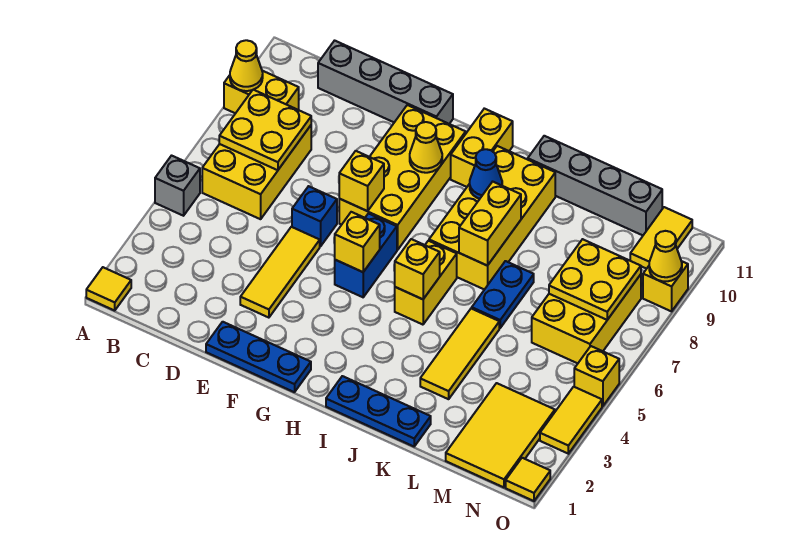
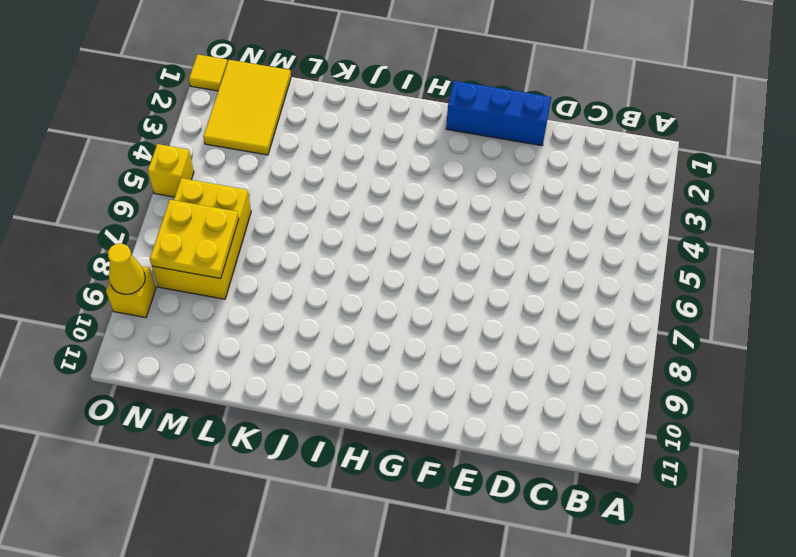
blue brick E1:G1 level 1 -> blue plate E1:G1 level 1
none -> yellow tile A1 level 1
none -> grey brick A5 level 1
none -> yellow brick A9:B9 level 1
none -> yellow brick B6:C8 level 1

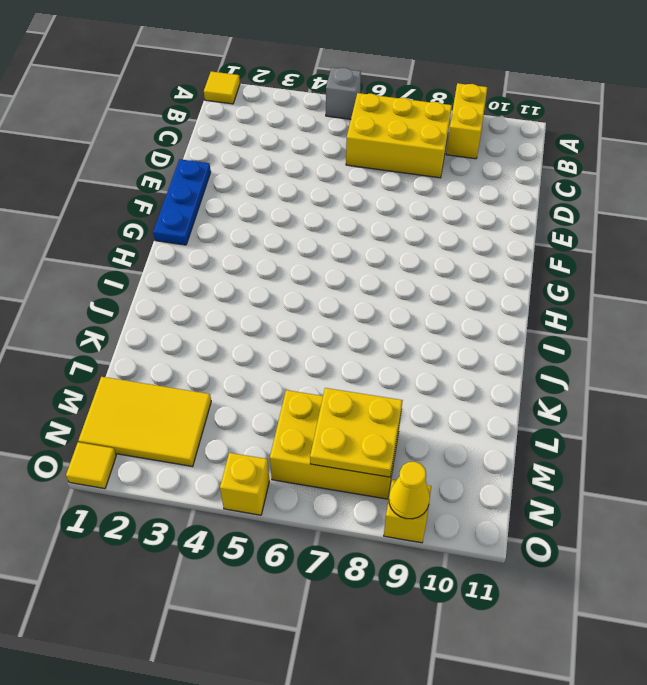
none -> grey brick C11:F11 level 1
none -> yellow tile E3:E5 level 1
none -> blue brick E6 level 1
none -> yellow brick F7:G10 level 1

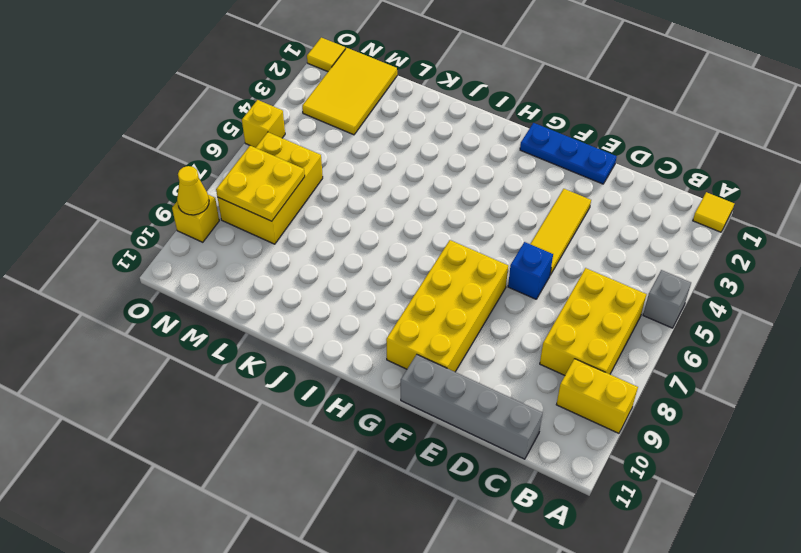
none -> blue brick G5:G6 level 1
none -> yellow brick H10:H11 level 1
none -> blue plate I1:K1 level 1
none -> yellow brick I5:I6 level 1

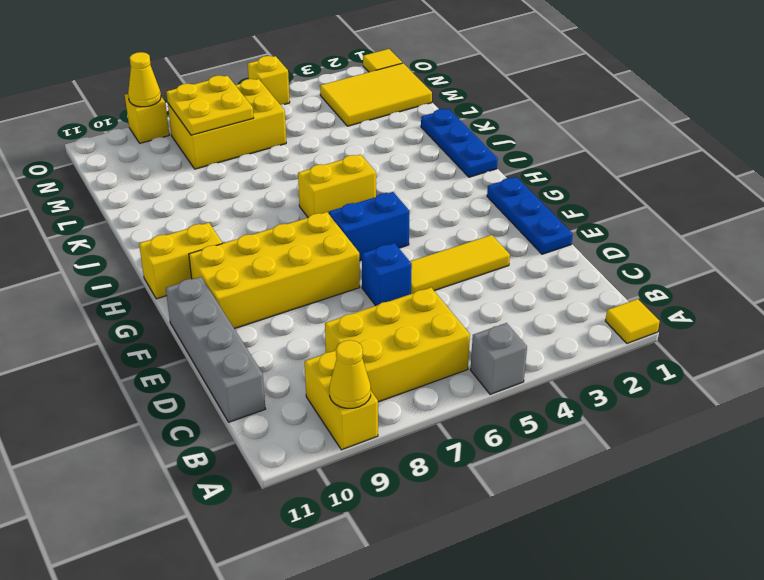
none -> yellow brick I7:J10 level 1
none -> grey brick J11:M11 level 1
none -> yellow tile K3:K5 level 1
none -> blue plate K6:K7 level 1

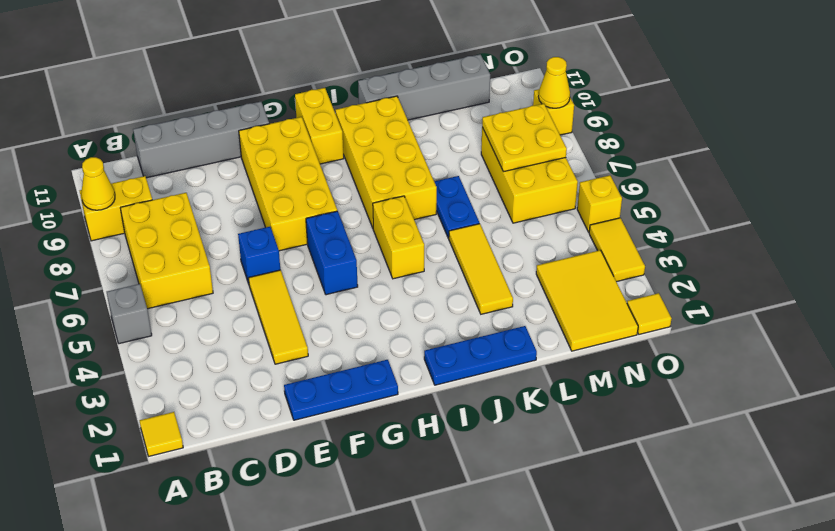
none -> yellow tile N10:N11 level 1
none -> yellow plate B7:C8 level 2
none -> yellow brick F7 level 2
none -> yellow brick G5 level 2

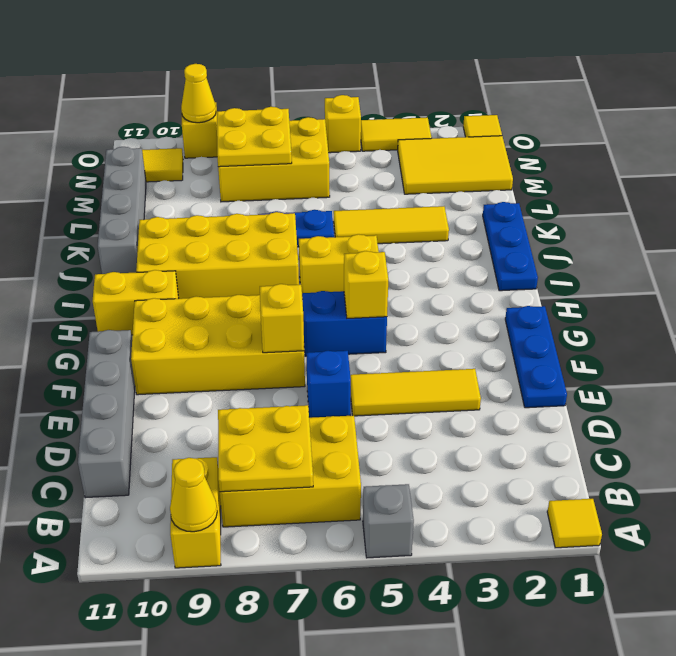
none -> yellow cone G9 level 2
none -> yellow brick I5 level 2
none -> blue cone I9 level 2
none -> yellow brick J7:J8 level 2

